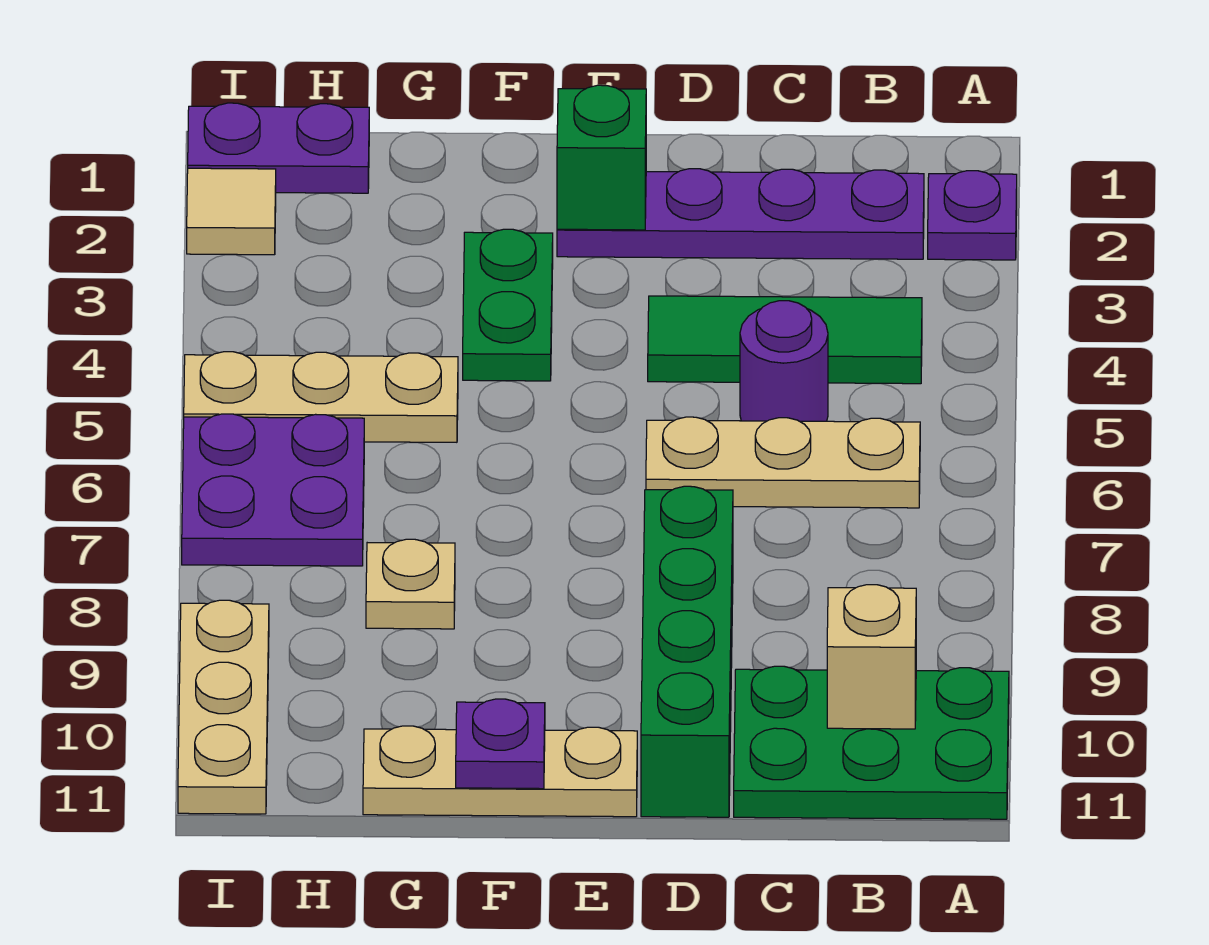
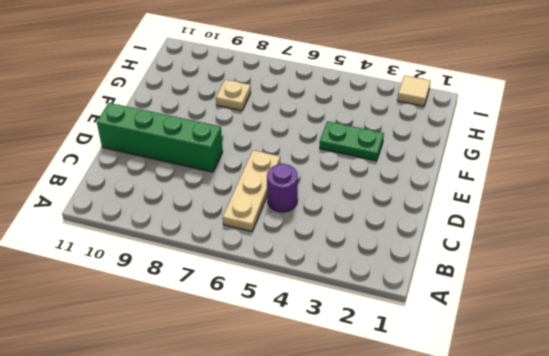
none -> purple plate A2 level 1
none -> green plate A10:C11 level 1
none -> purple plate B2:E2 level 1

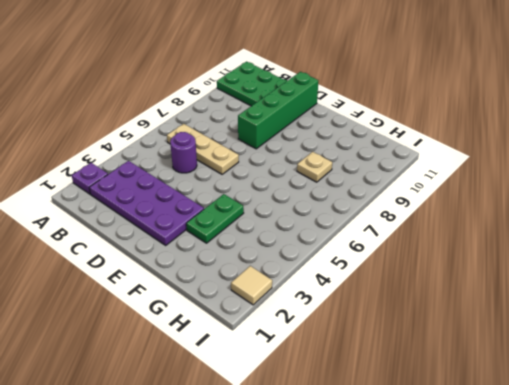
purple plate B2:E3 level 1 -> purple plate B2:E2 level 1
none -> green tile B4:D4 level 1
none -> tan plate E11:G11 level 1
none -> tan plate G5:I5 level 1

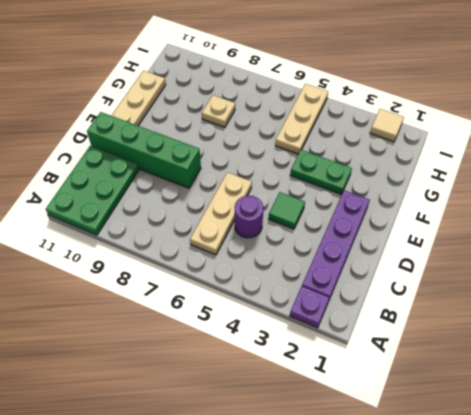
green tile D4 level 1 -> green tile B4:D4 level 1
none -> purple plate H1:I1 level 1
none -> purple plate H6:I7 level 1
none -> tan plate I9:I11 level 1

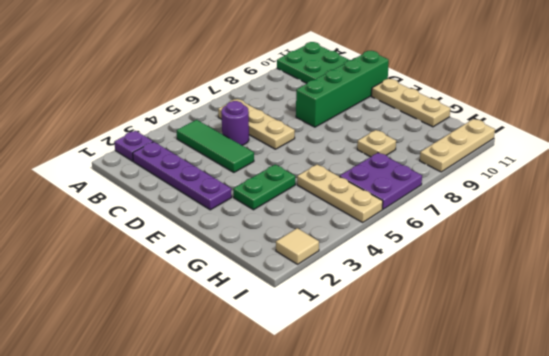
none -> purple plate H1:I1 level 1
none -> tan brick B10 level 2
none -> green brick E2 level 2

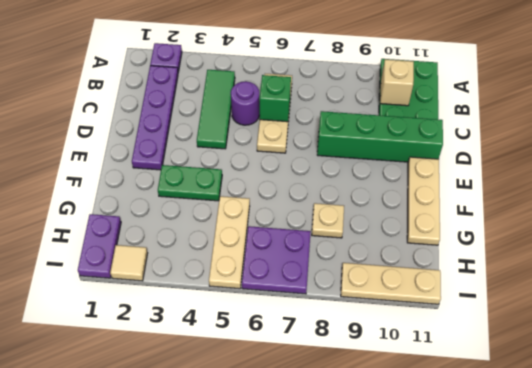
green brick C6 level 2 -> green brick E2 level 2
none -> purple plate F11 level 2

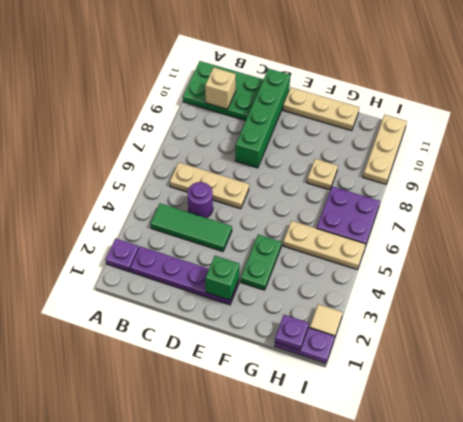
purple plate H1 level 2 -> purple plate F11 level 2

